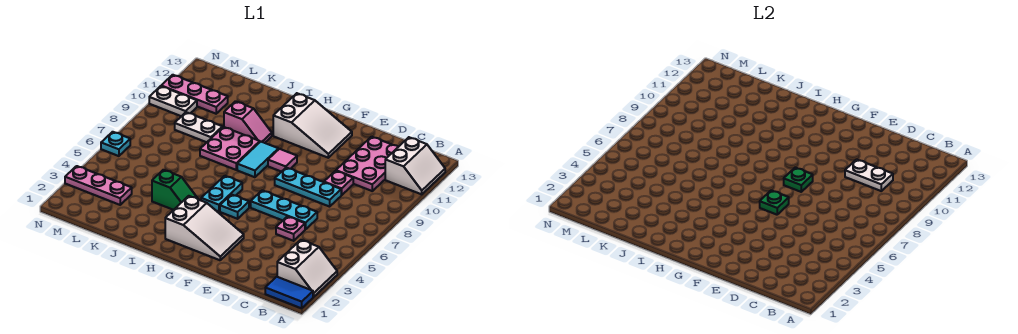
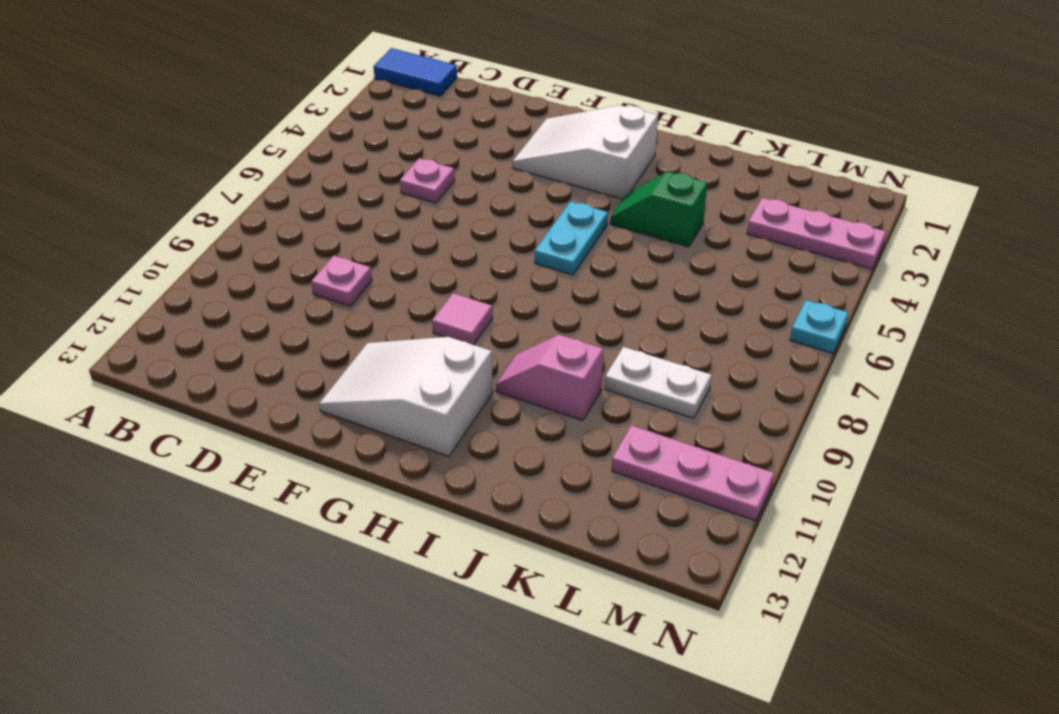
none -> white slope A2:B3 level 1 top B
none -> white slope A11:B12 level 1 top B
none -> pink plate C10:D12 level 1

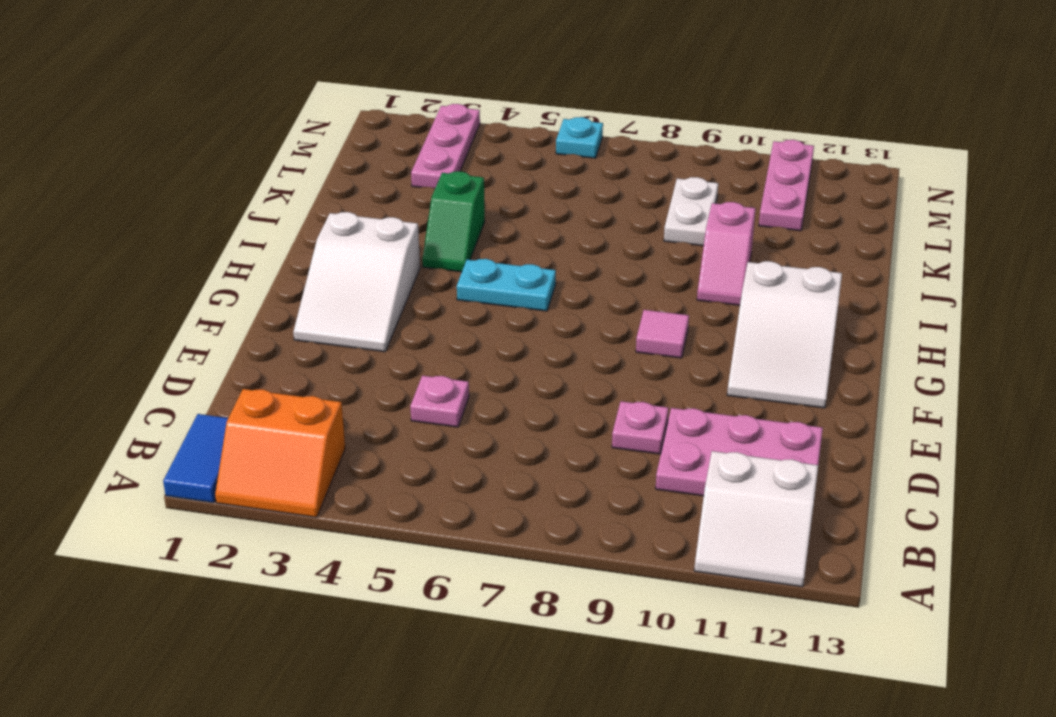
orange slope A2:B3 level 1 top B -> white slope A2:B3 level 1 top B
none -> cyan plate D6:F6 level 1
none -> cyan plate D8:F8 level 1
none -> cyan plate G5 level 1

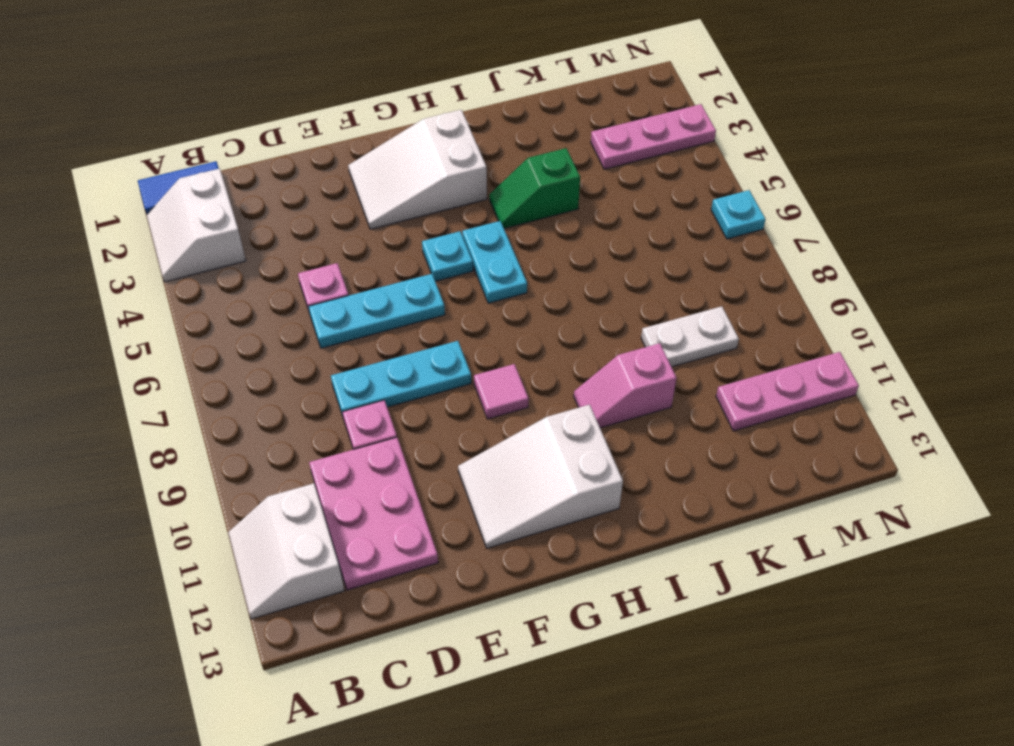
none -> cyan tile H8:H9 level 1
none -> pink plate I8:J9 level 1
none -> white plate M10:N10 level 1

